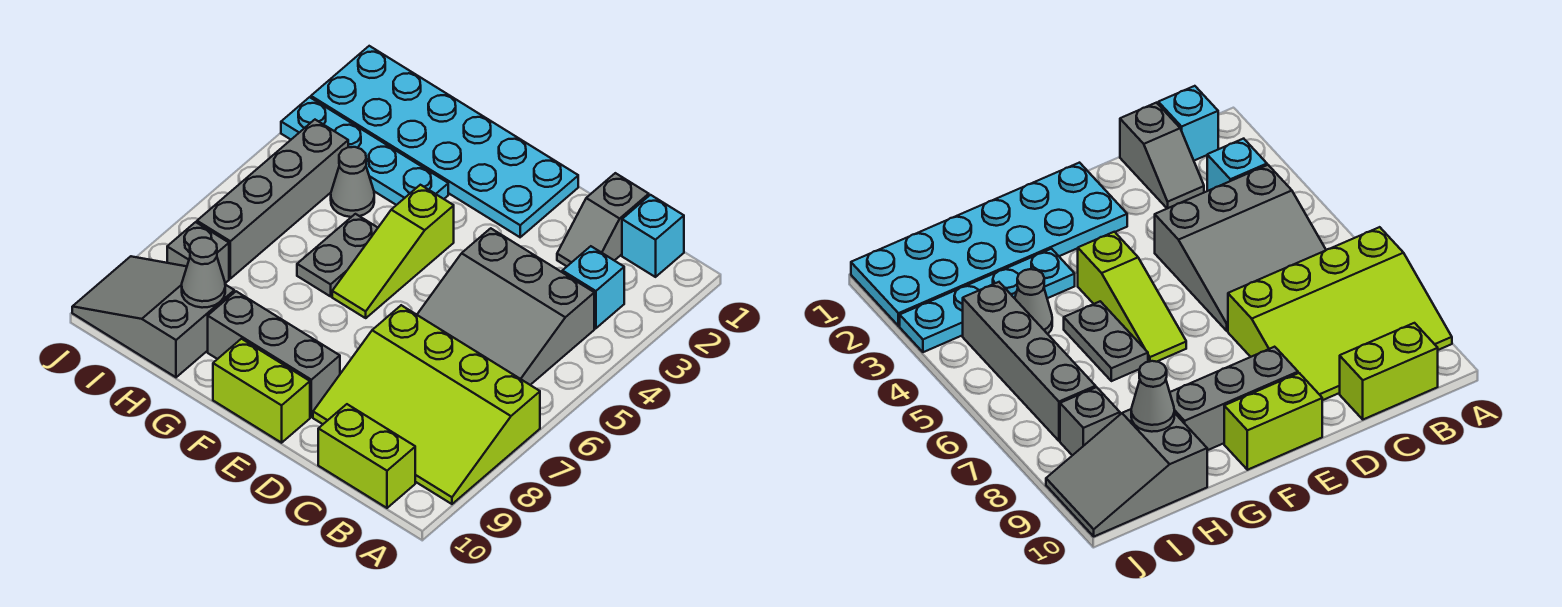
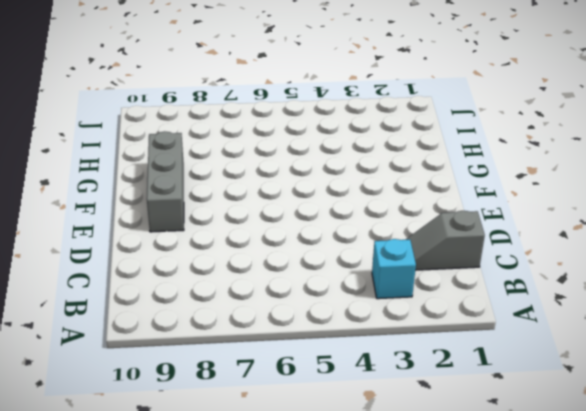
none -> lime slope A7:D9 level 1 top 7
none -> cyan brick B1 level 1
none -> grey slope B4:D6 level 1 top 4

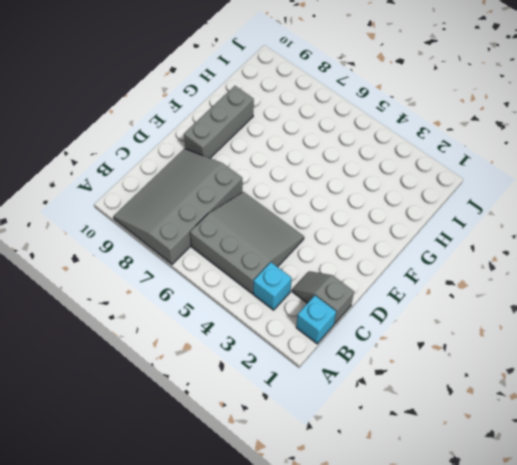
grey slope A7:D9 level 1 top 7 -> lime slope A7:D9 level 1 top 7
grey slope B4:D6 level 1 top B -> grey slope B4:D6 level 1 top 4
none -> lime brick B10:C10 level 1
none -> cyan plate E1:J2 level 1
none -> lime brick E10:F10 level 1

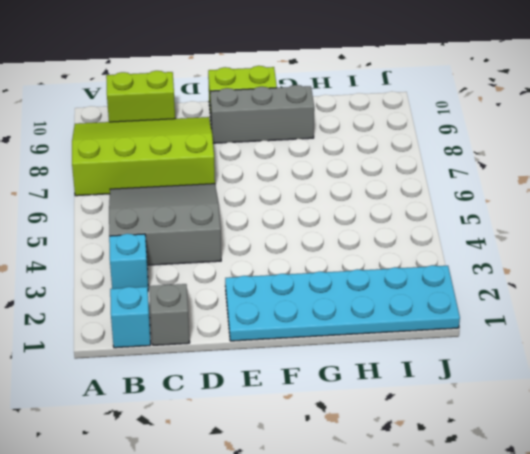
none -> lime slope F4:F6 level 1 top 4
none -> cyan plate G3:J3 level 1
none -> grey plate G5:G6 level 1

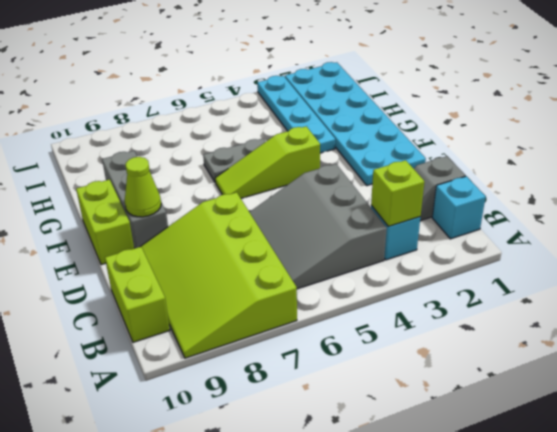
lime brick B3 level 2 -> none
lime cone E9 level 2 -> none
none -> grey cone H4 level 1
none -> grey slope H9:J10 level 1 top H
none -> grey brick I4:I7 level 1

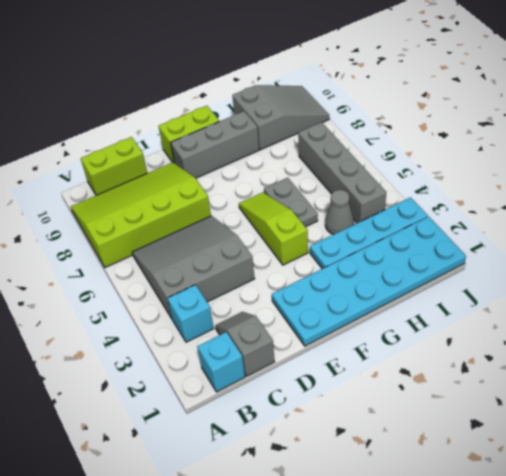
none -> grey brick I8 level 1
none -> grey cone H9 level 2

